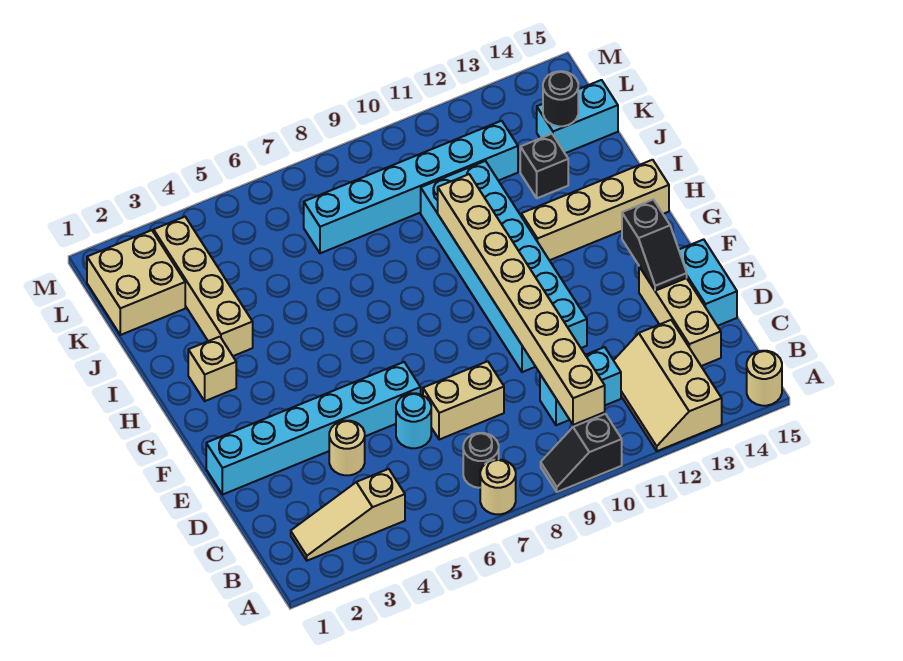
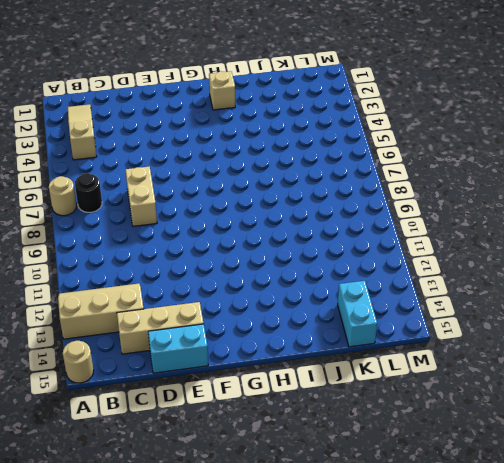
none -> black slope A9:A10 level 1 top 10
none -> cyan brick C10:C11 level 1
none -> tan round brick D4 level 1

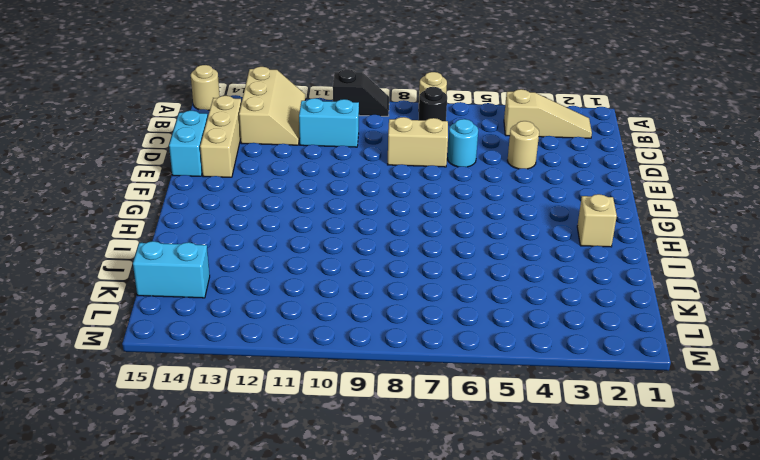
none -> cyan brick E1:E6 level 1
none -> cyan brick E10:J11 level 1
none -> tan brick H12:H15 level 1

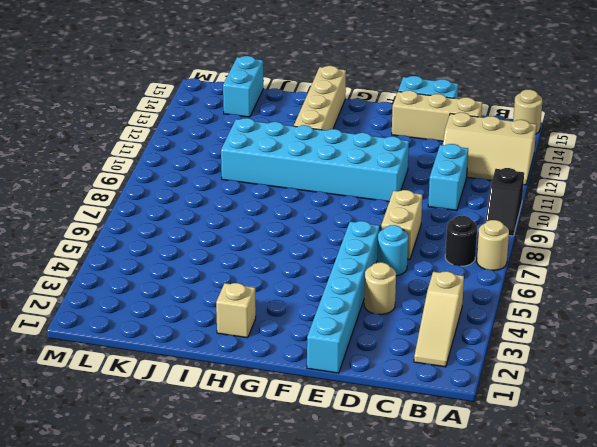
none -> tan brick I3:L3 level 1
none -> black brick J13 level 1
none -> tan brick K1:L2 level 1

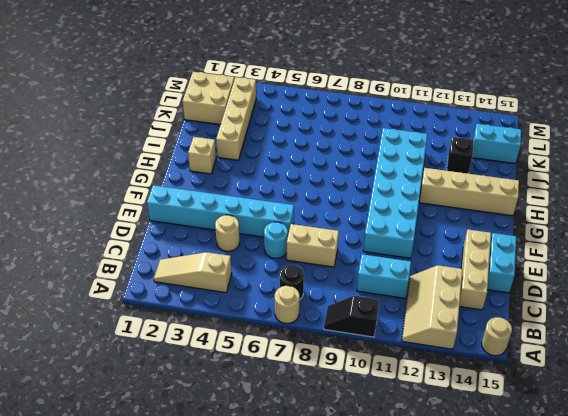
none -> cyan brick K7:K12 level 1
none -> tan brick B10:I10 level 2
none -> black slope E14:F14 level 2 top F

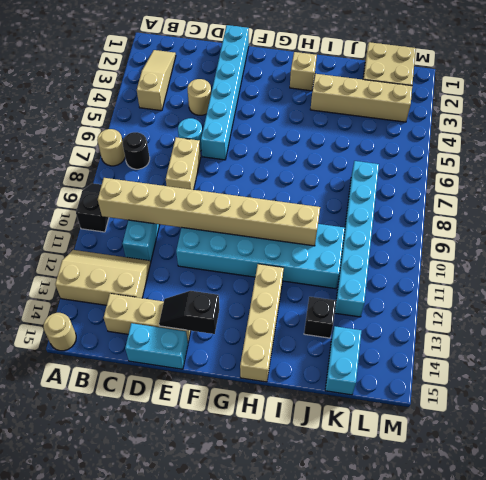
none -> black round brick K14 level 2

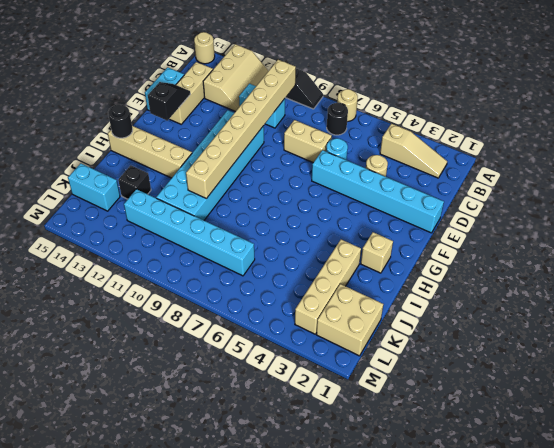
black round brick H15 level 2 -> black round brick K14 level 2

